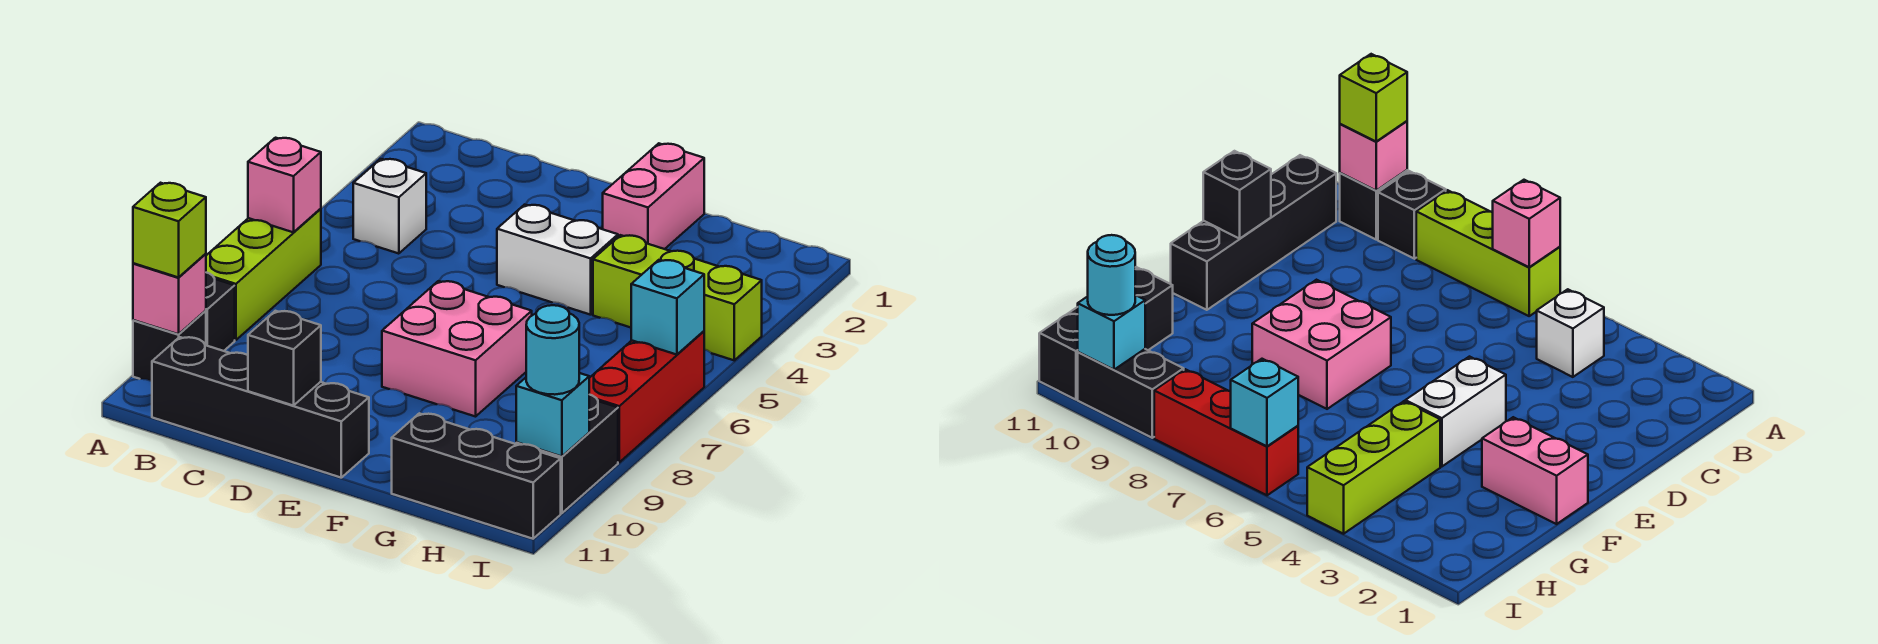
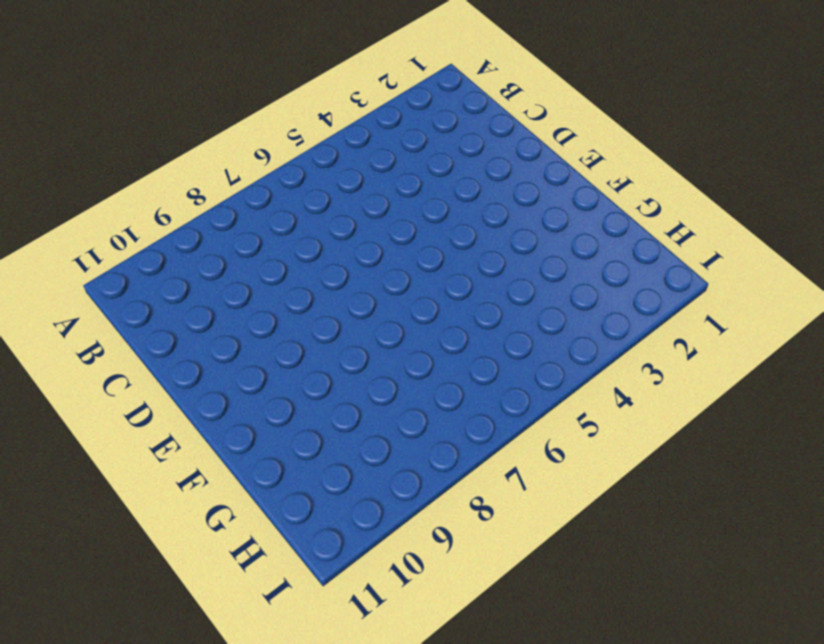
none -> lime brick A6:A8 level 1
none -> black brick A9 level 1
none -> black brick A10 level 1

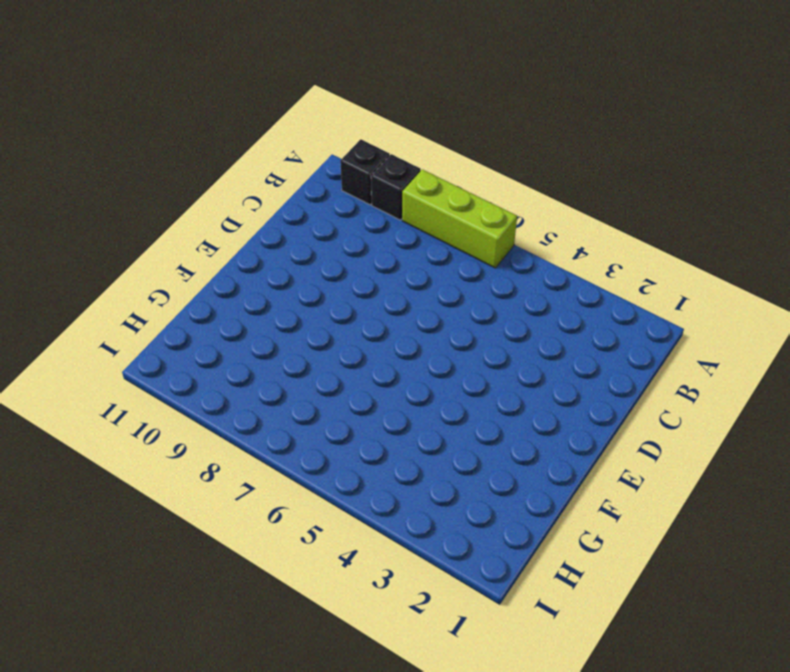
none -> white brick B4 level 1
none -> black brick B11:E11 level 1
none -> white brick E4:F4 level 1

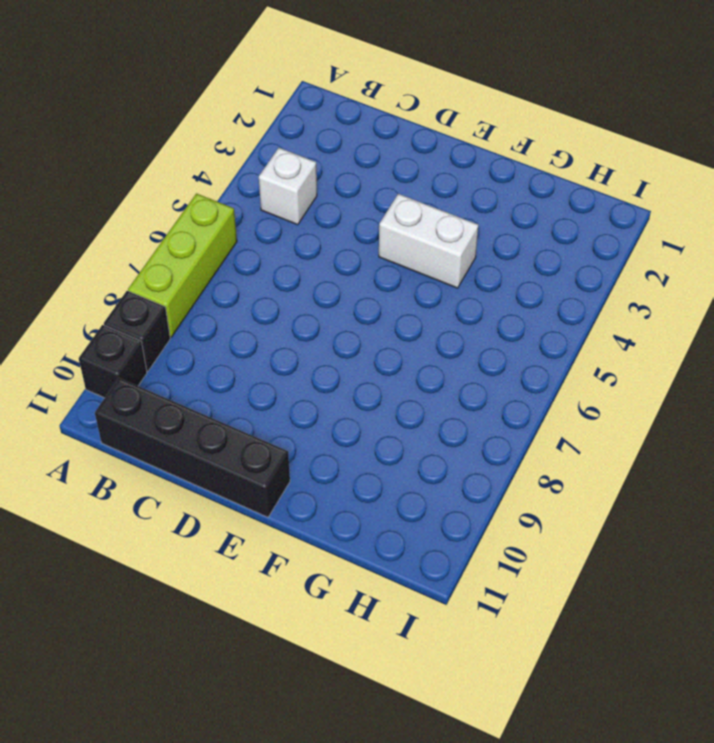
none -> pink brick E7:F8 level 1
none -> pink brick F1:F2 level 1
none -> lime brick G4:I4 level 1

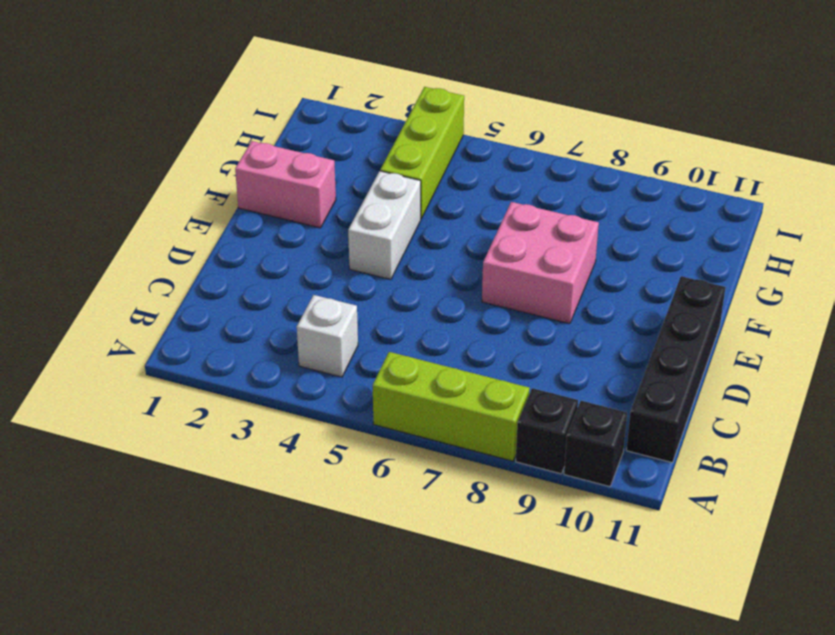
none -> black brick G11:I11 level 1
none -> red brick I6:I8 level 1
none -> black brick I9:I10 level 1

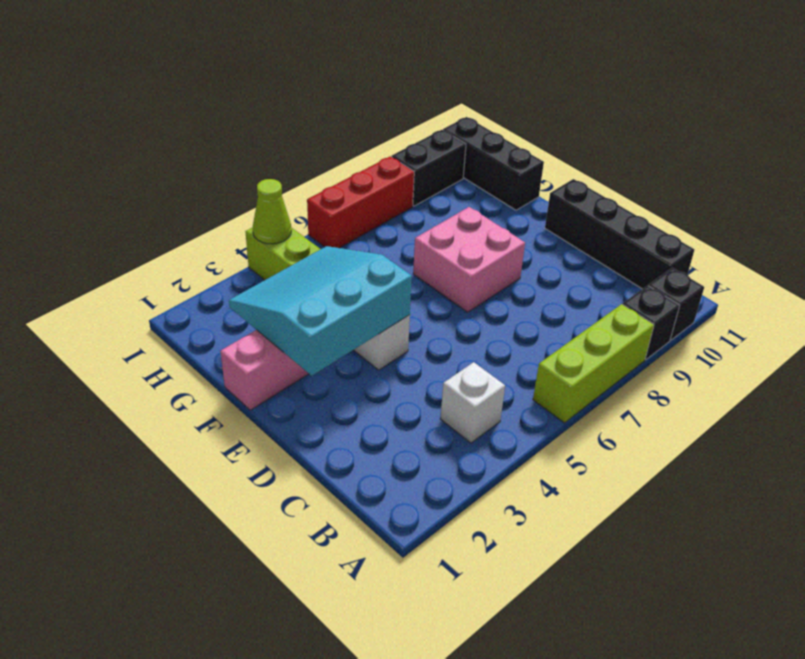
cyan slope E2:G4 level 2 top E -> none
lime cone I4 level 2 -> none
none -> pink brick A6 level 2
none -> pink brick A10 level 2
none -> black brick D11 level 2

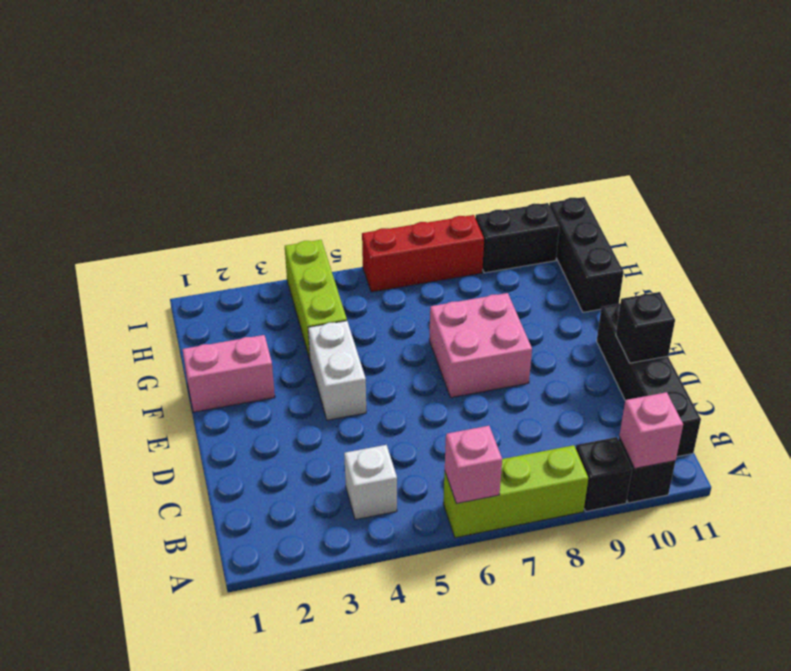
none -> cyan brick I6 level 2
none -> cyan brick I10 level 2
none -> lime brick A10 level 3

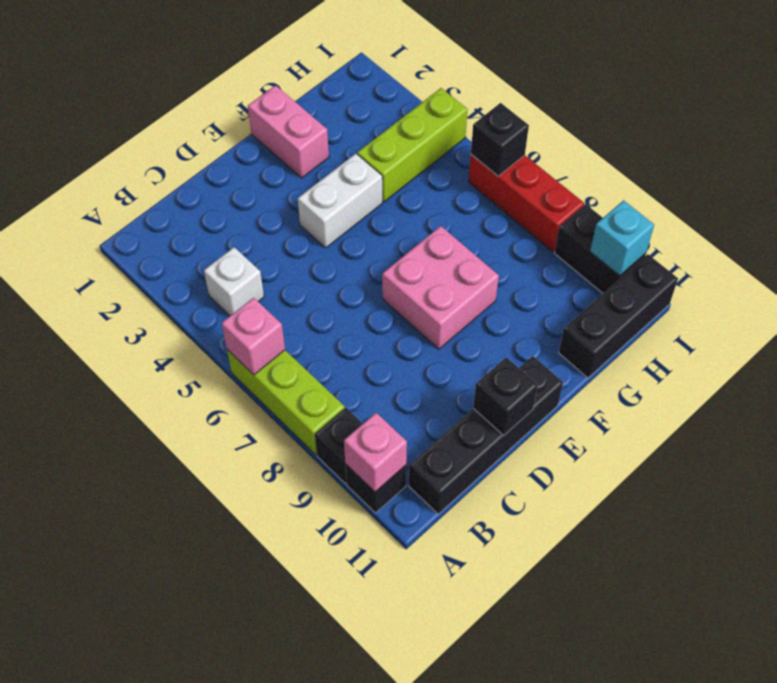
black brick I6 level 2 -> cyan brick I6 level 2
none -> lime brick A10 level 3
none -> cyan round brick I10 level 3

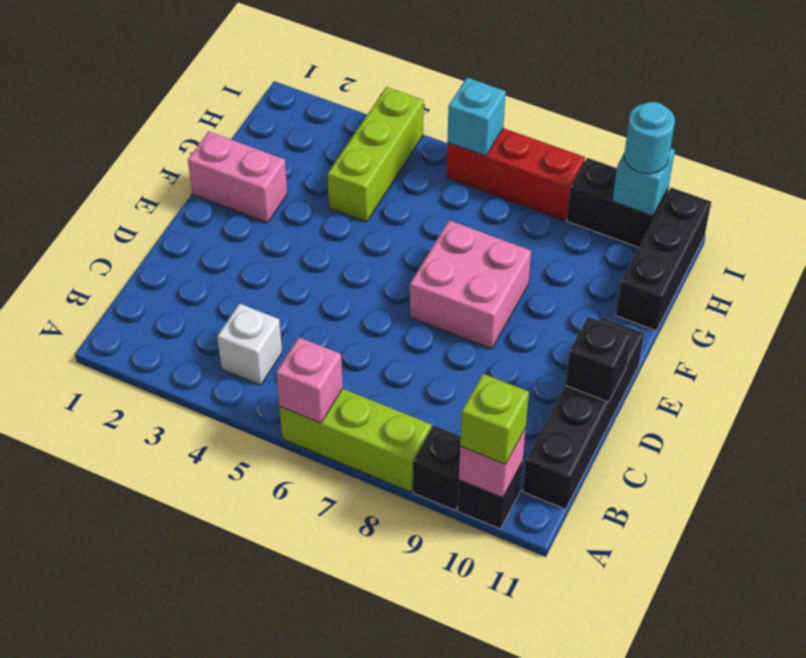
none -> white brick E4:F4 level 1

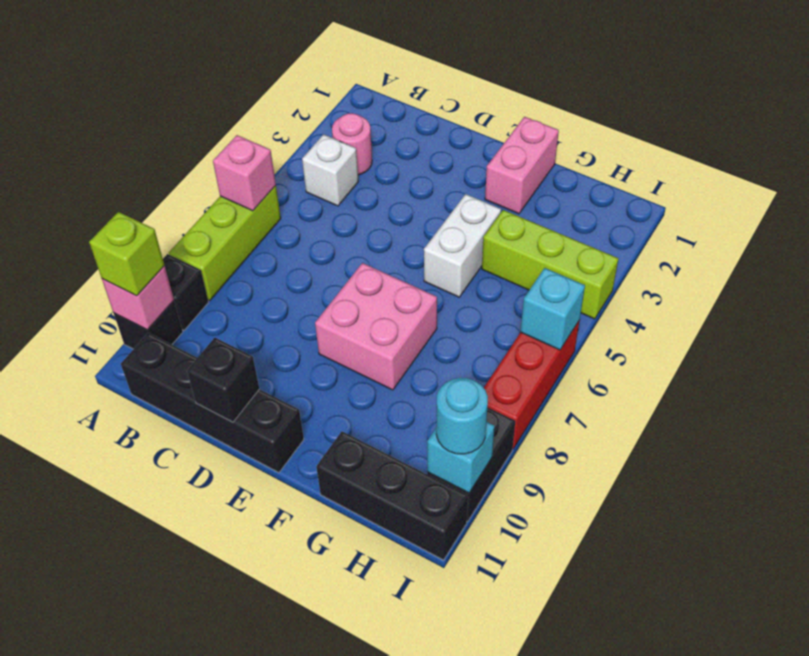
pink round brick B3 level 1 -> none
white brick F4:F5 level 1 -> white brick E4:F4 level 1

